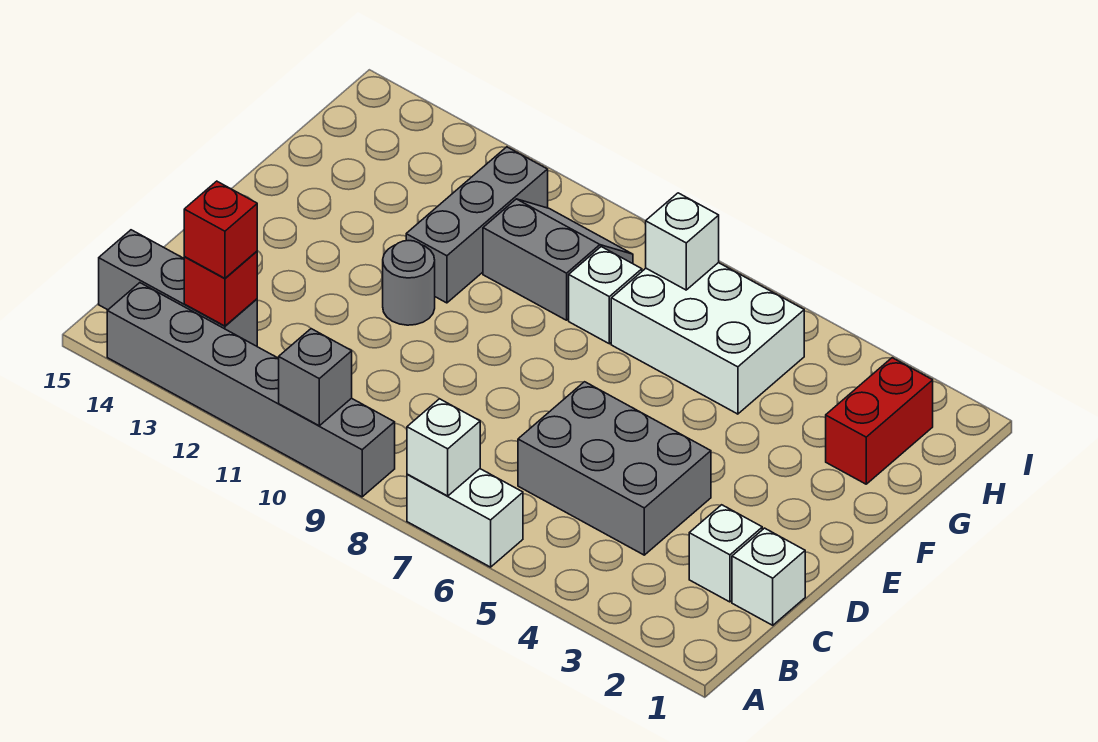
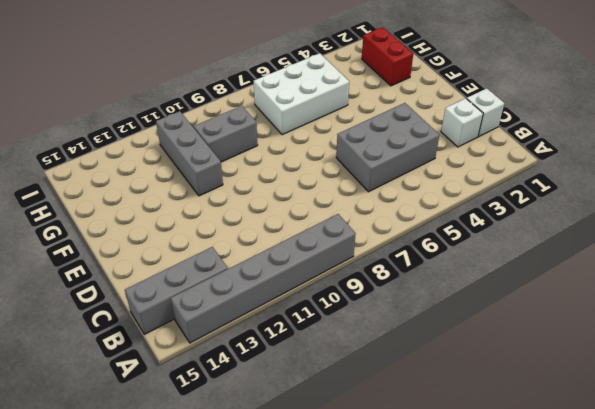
none -> white brick A6:A7 level 1
none -> grey round brick E11 level 1
none -> white brick G8 level 1

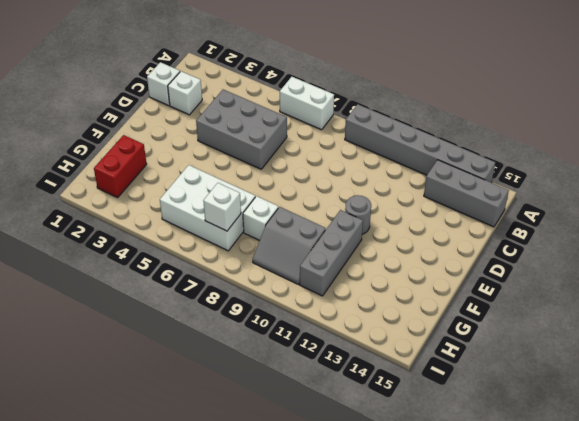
none -> white brick A7 level 2
none -> grey brick A10 level 2
none -> red brick B13 level 2

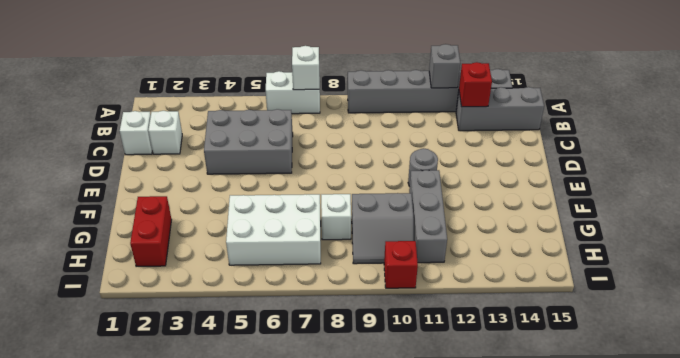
grey brick A12 level 2 -> grey brick A10 level 2
red brick I10 level 1 -> red brick B13 level 3
none -> white brick H7 level 2

